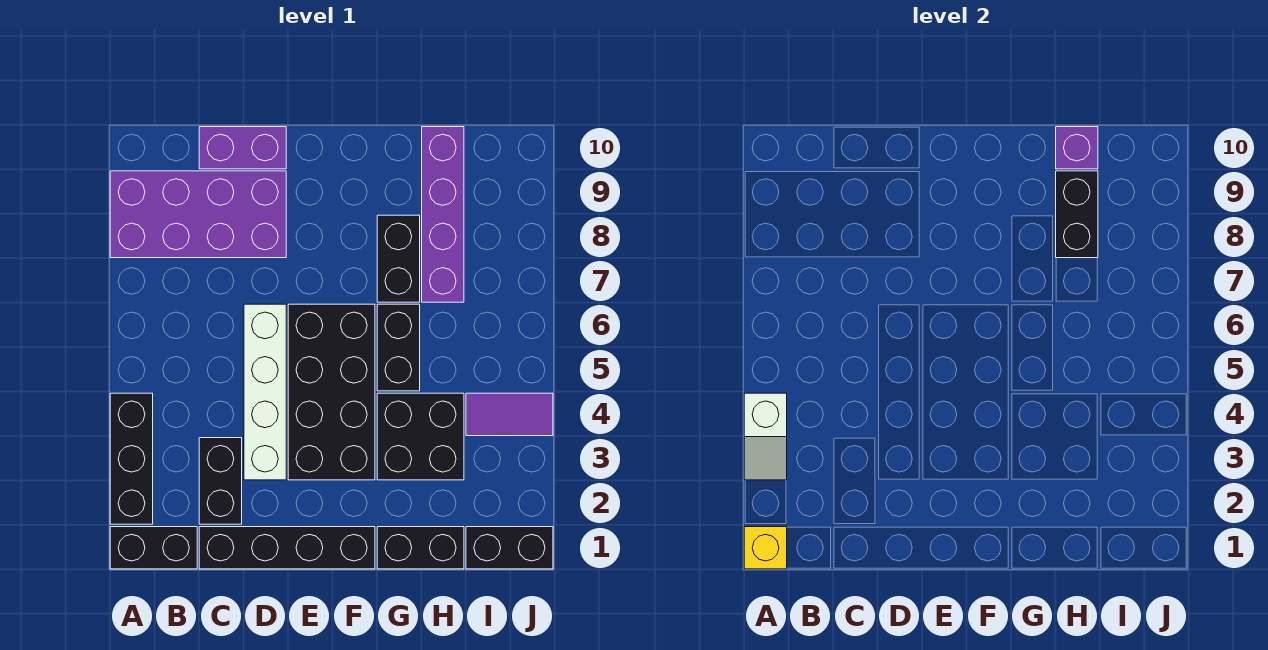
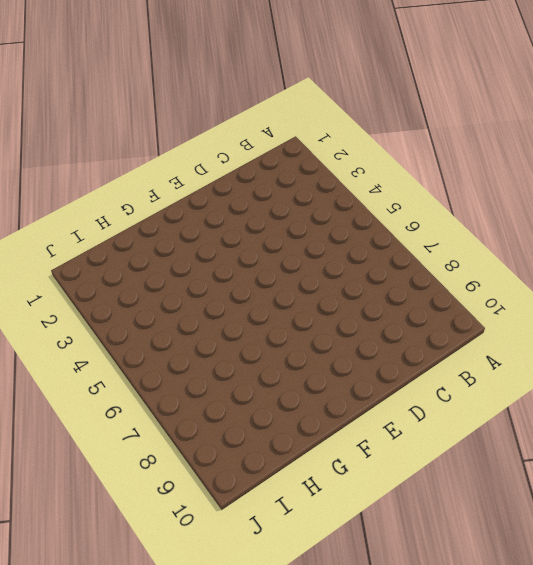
none -> black brick A1:B1 level 1
none -> black brick A2:A4 level 1
none -> purple brick A8:D9 level 1

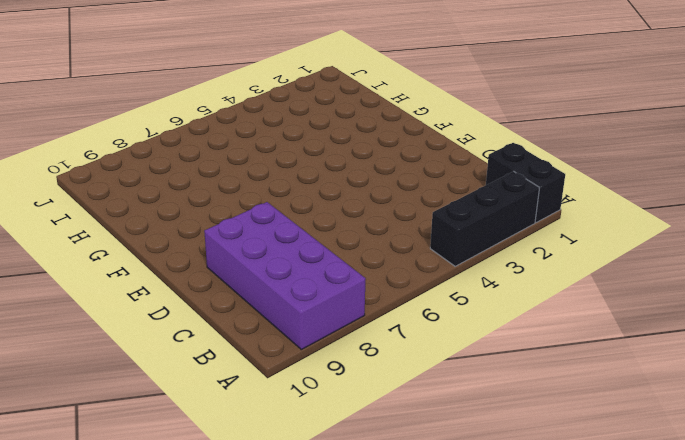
none -> black brick C1:F1 level 1
none -> black brick C2:C3 level 1
none -> purple brick C10:D10 level 1

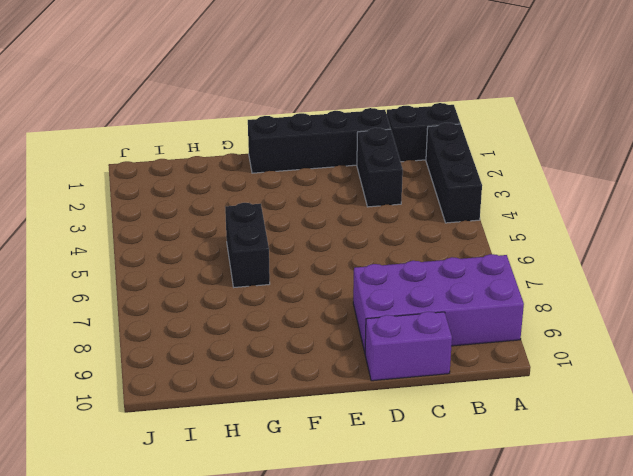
none -> white brick D3:D6 level 1
none -> black brick E3:F6 level 1
none -> black brick G1:H1 level 1

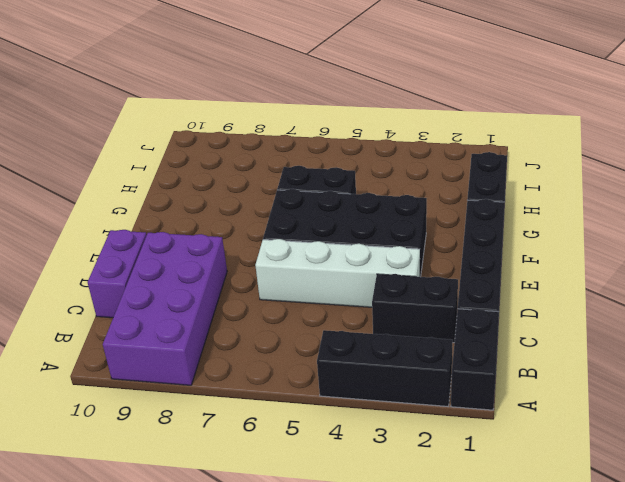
none -> black brick G3:H4 level 1
none -> black brick G7:G8 level 1
none -> purple brick H7:H10 level 1

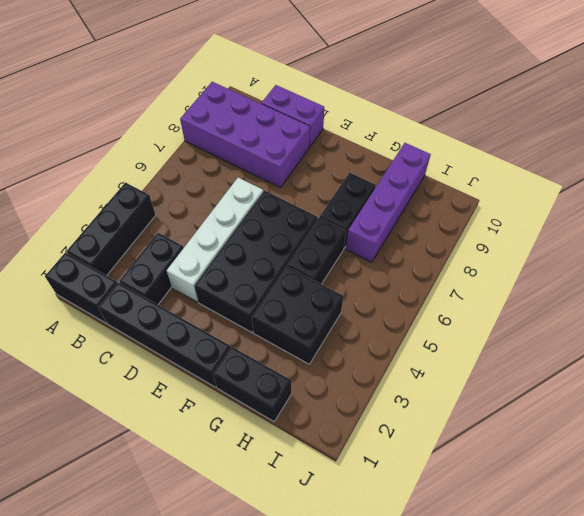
none -> black brick I1:J1 level 1
none -> purple tile I4:J4 level 1
none -> yellow brick A1 level 2

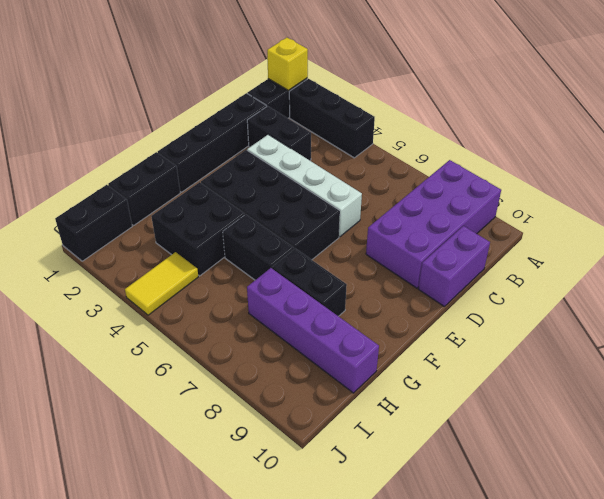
yellow tile I4:J4 level 1 -> purple tile I4:J4 level 1
none -> white slope A3:A4 level 2 top 4
none -> black brick H8:H9 level 2
none -> purple brick H10 level 2

